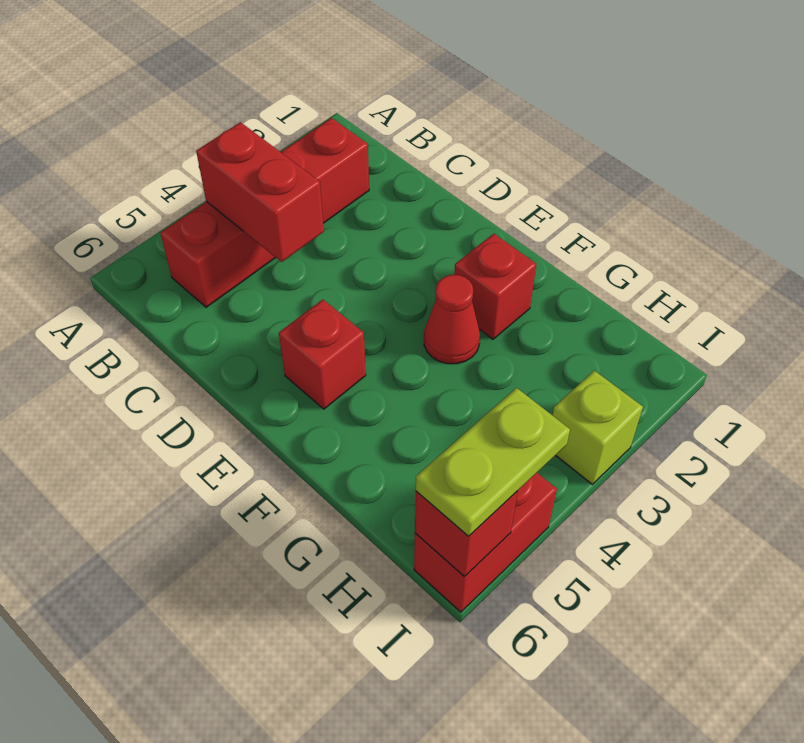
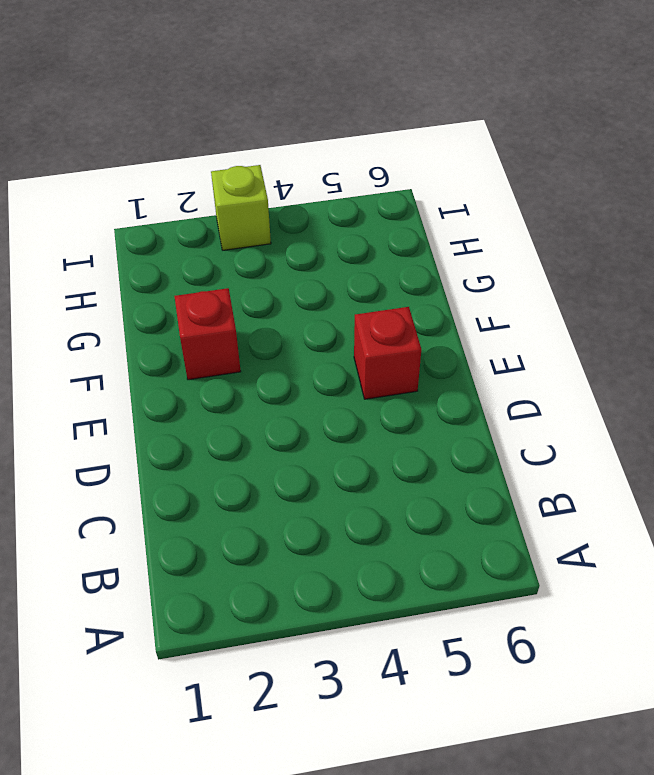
none -> red brick B2:B5 level 1
none -> red cone F3 level 1

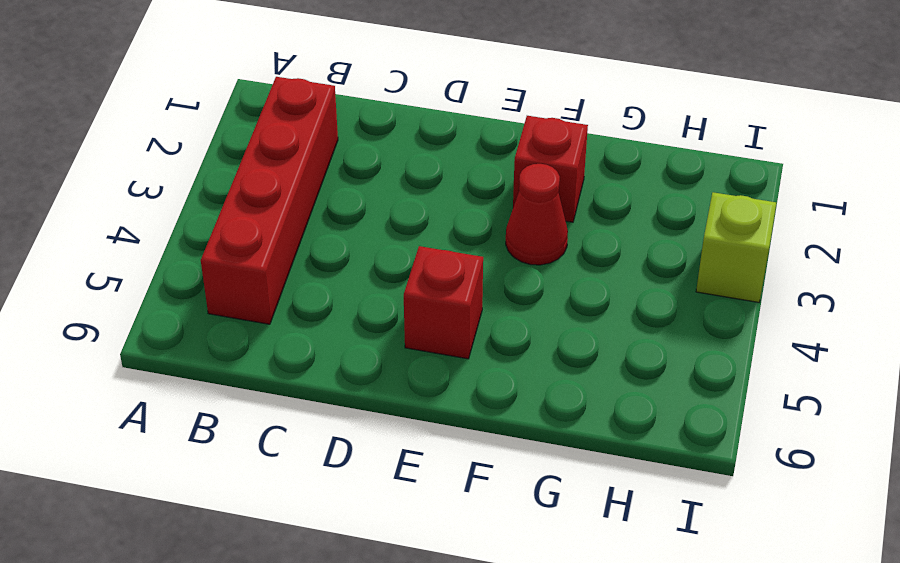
none -> red brick I5:I6 level 1
none -> red brick B4:C4 level 2

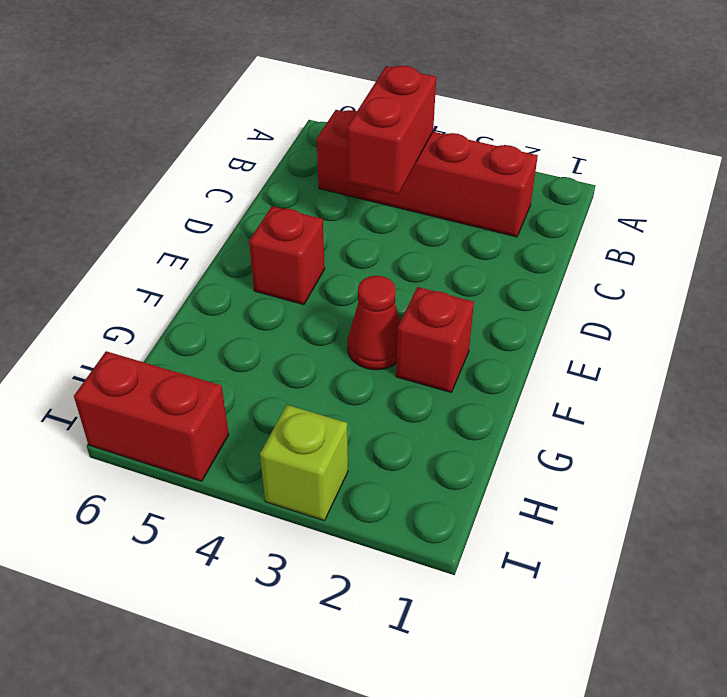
none -> red brick I6 level 2
none -> lime plate I5:I6 level 3

